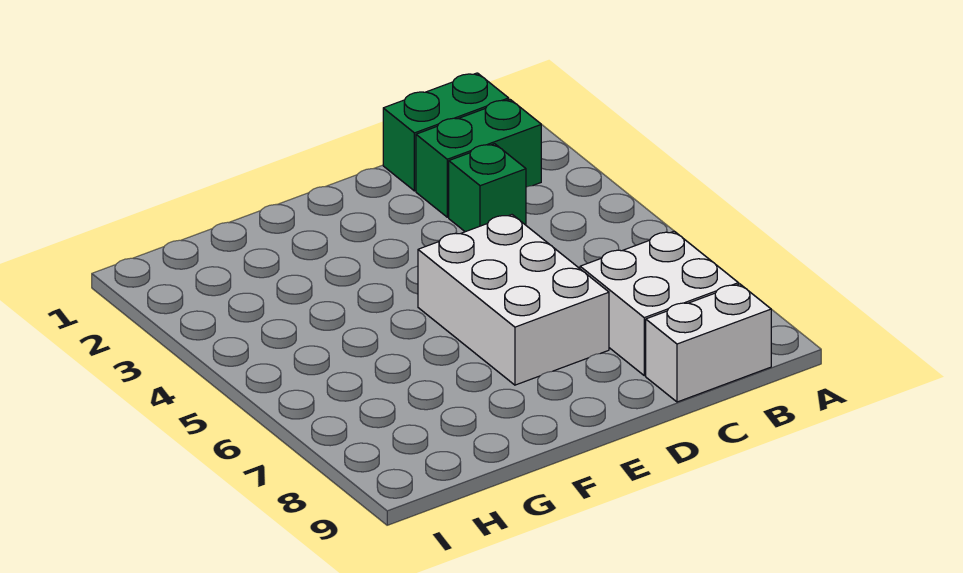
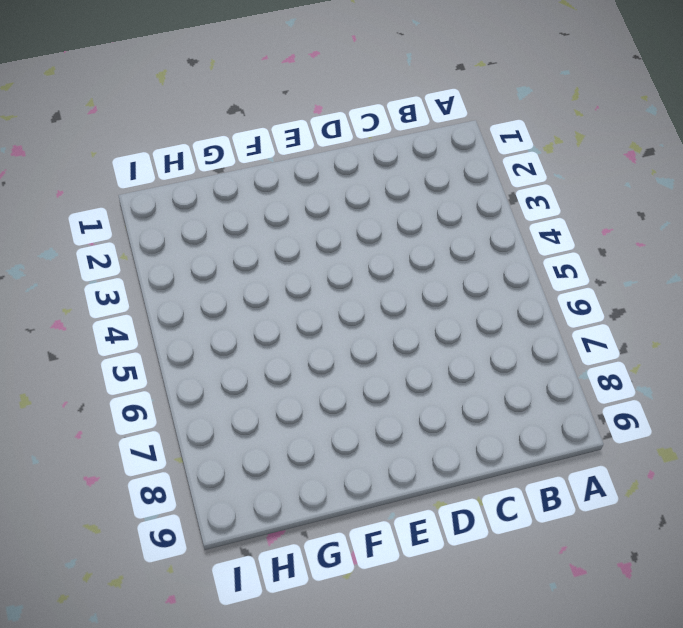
none -> green brick B1:C1 level 1
none -> green brick B2:C2 level 1

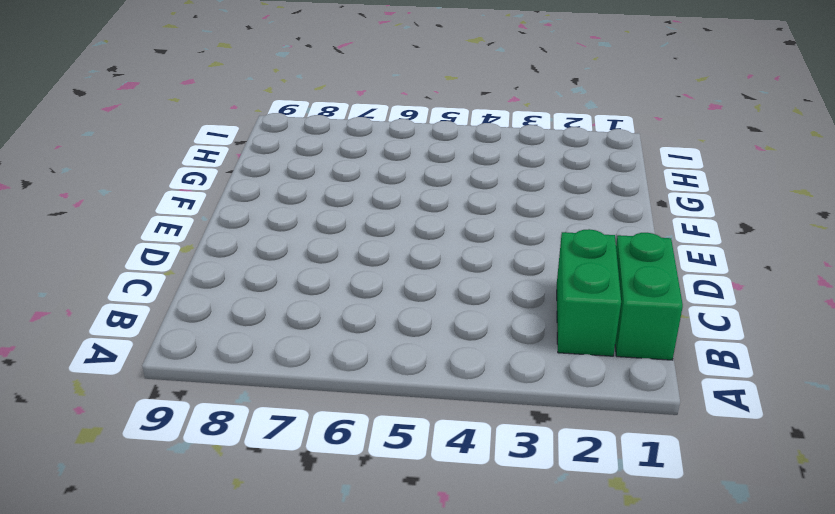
none -> white brick B7:C8 level 1
none -> white brick B9:C9 level 1

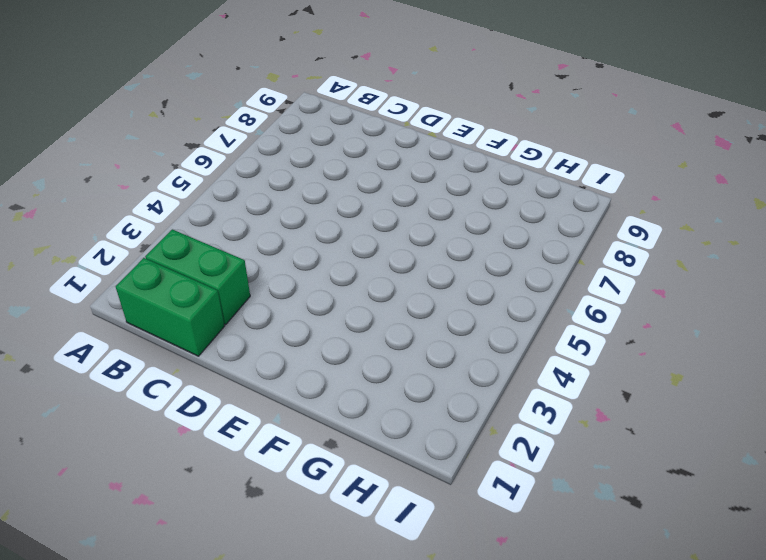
none -> white brick B7:C8 level 1
none -> white brick B9:C9 level 1

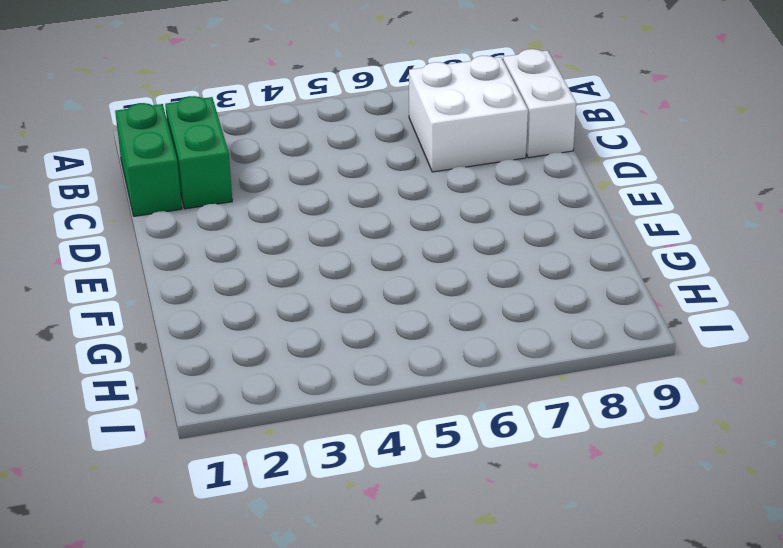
none -> green brick C3 level 1
none -> white brick D5:E7 level 1

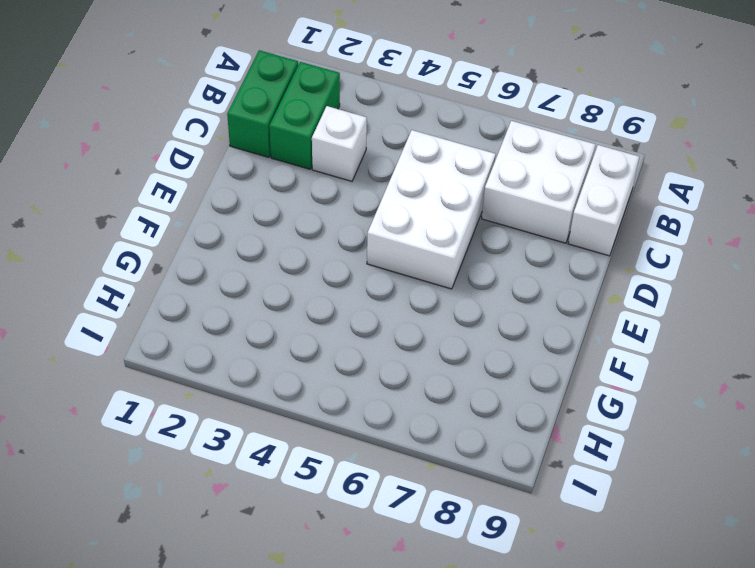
white brick C3 level 1 -> green brick C3 level 1
white brick C5:E6 level 1 -> white brick D5:E7 level 1

